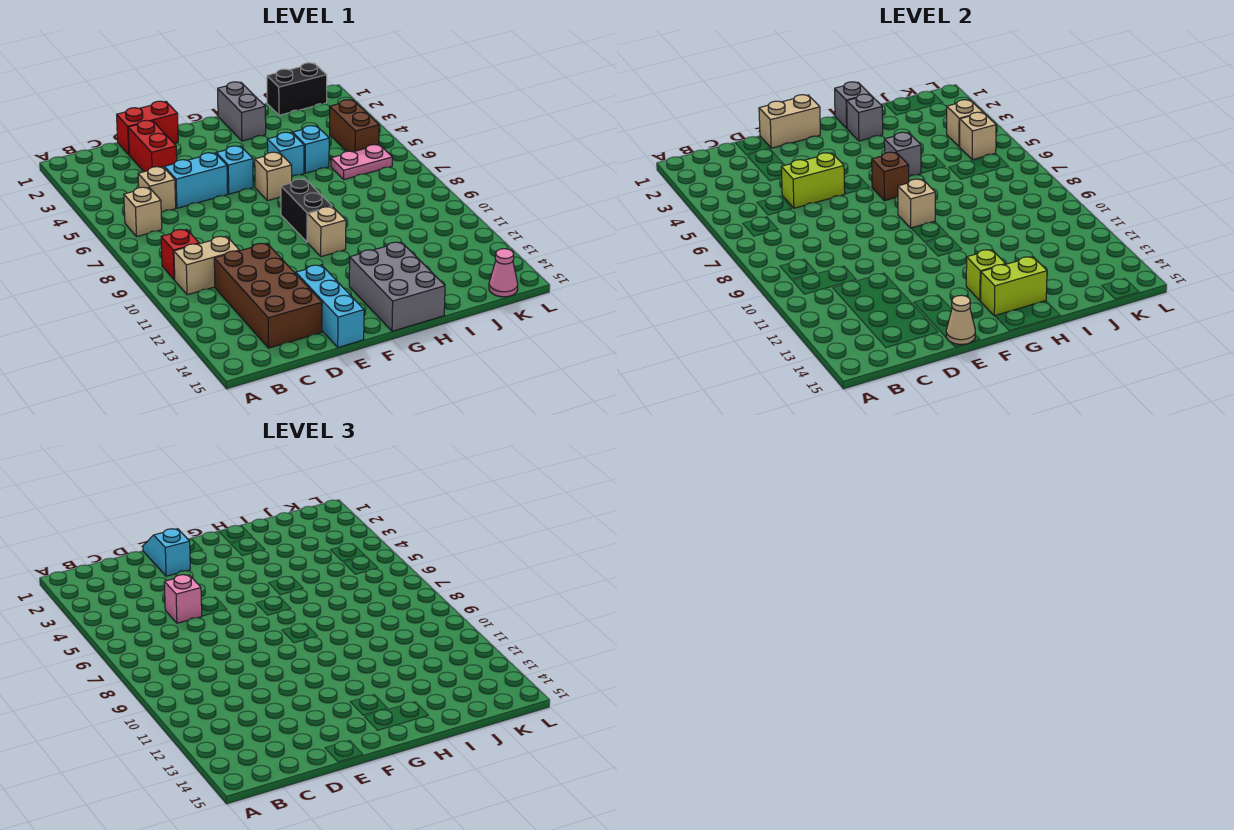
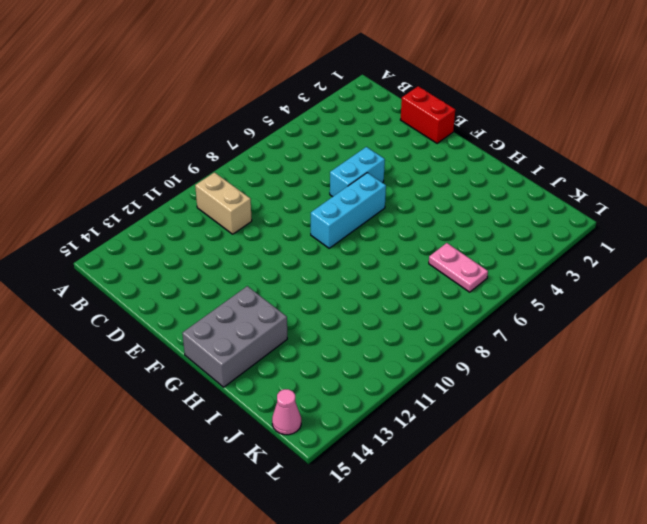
cyan brick E5:E6 level 1 -> cyan brick D5:E5 level 1
cyan brick F6:F8 level 1 -> cyan brick E13:E15 level 1
none -> tan brick B6 level 1
none -> red brick B9 level 1
none -> tan brick C5 level 1
none -> brown brick C11:D14 level 1

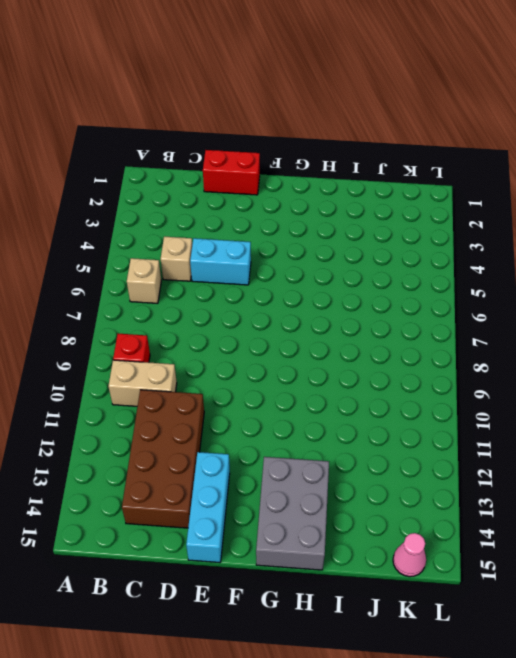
none -> red brick D2:D3 level 1
none -> cyan brick F5 level 1
none -> tan brick G6 level 1
none -> black brick G8:G9 level 1

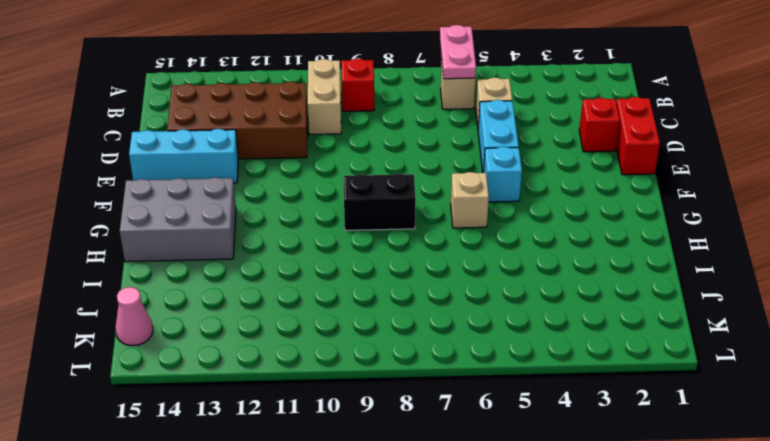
pink plate A6:B6 level 2 -> pink plate J6:K6 level 1
red brick D2 level 1 -> red brick D2:D3 level 1
none -> tan brick G10 level 1
none -> grey brick H1:H2 level 1
none -> cyan brick H5 level 1
none -> cyan brick I5 level 1

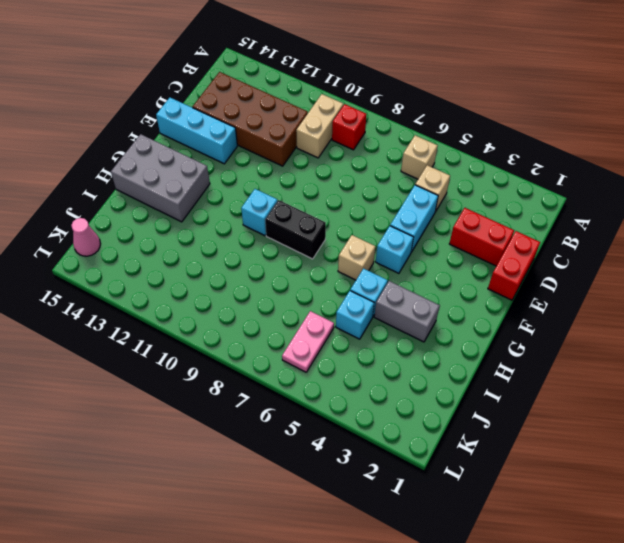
cyan brick G10 level 1 -> tan brick G10 level 1
grey brick H3:H4 level 1 -> grey brick H1:H2 level 1
none -> black brick J1:K1 level 1
none -> brown brick K4:K5 level 1
none -> lime brick D5:E5 level 2
none -> tan brick E1:F1 level 2

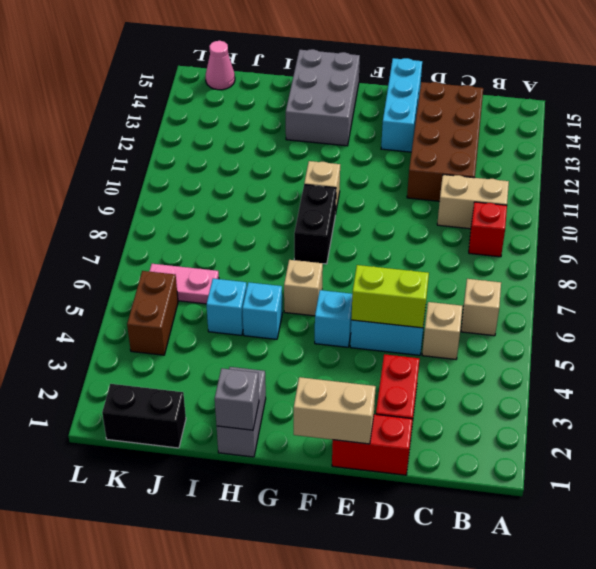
none -> tan cone E15 level 2
none -> brown brick G6 level 2
none -> tan brick G8 level 2
none -> lime brick G13 level 2

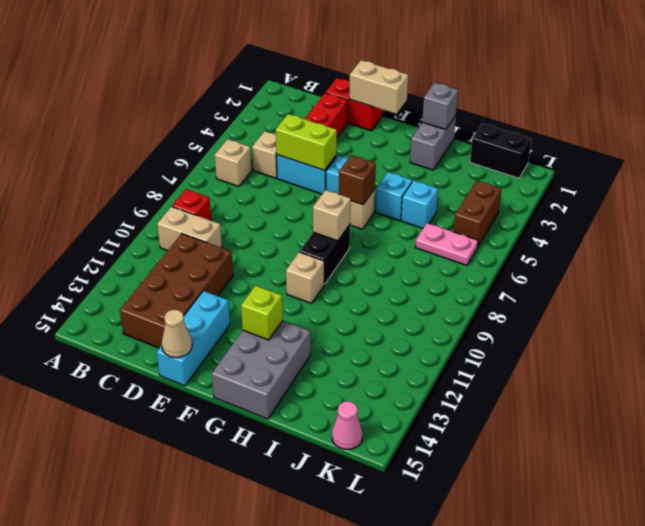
none -> lime brick G14:H14 level 2
none -> grey brick H2 level 2
none -> grey brick H5 level 2
none -> tan brick K4 level 2

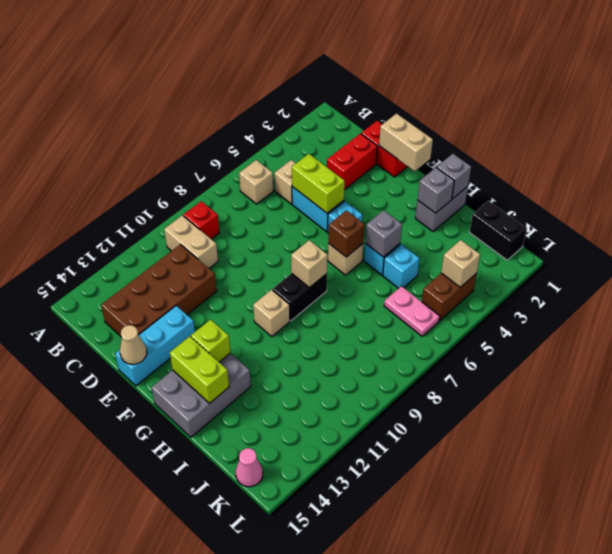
none -> tan brick K5 level 2
none -> pink brick D5 level 3
none -> cyan slope E1:E2 level 3 top 2

